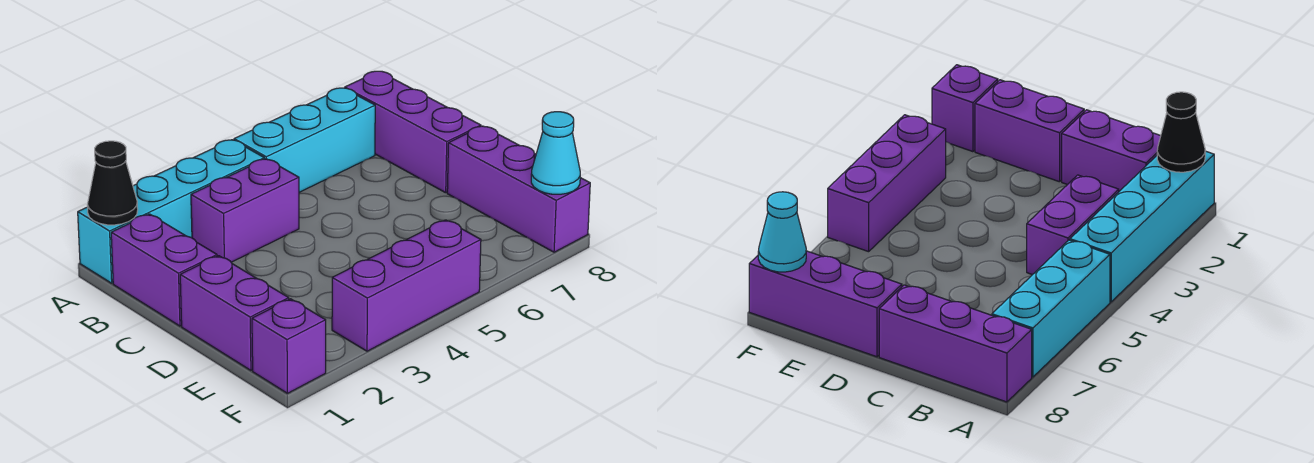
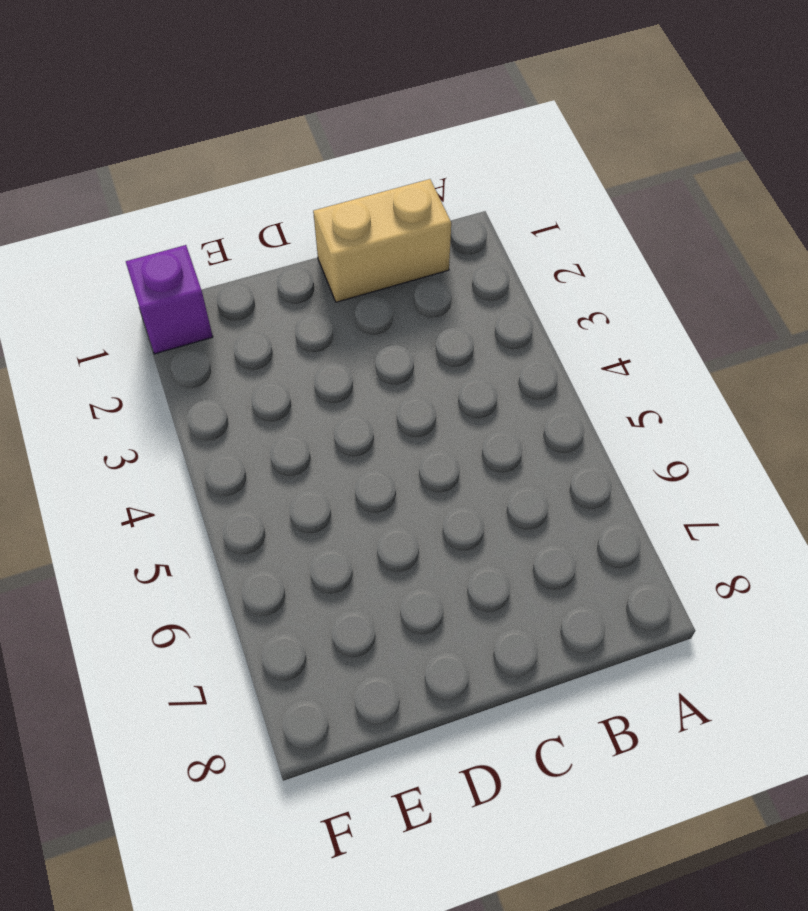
tan brick B1:C1 level 1 -> purple brick B1:C1 level 1
none -> cyan brick A1:A4 level 1
none -> cyan brick A5:A7 level 1

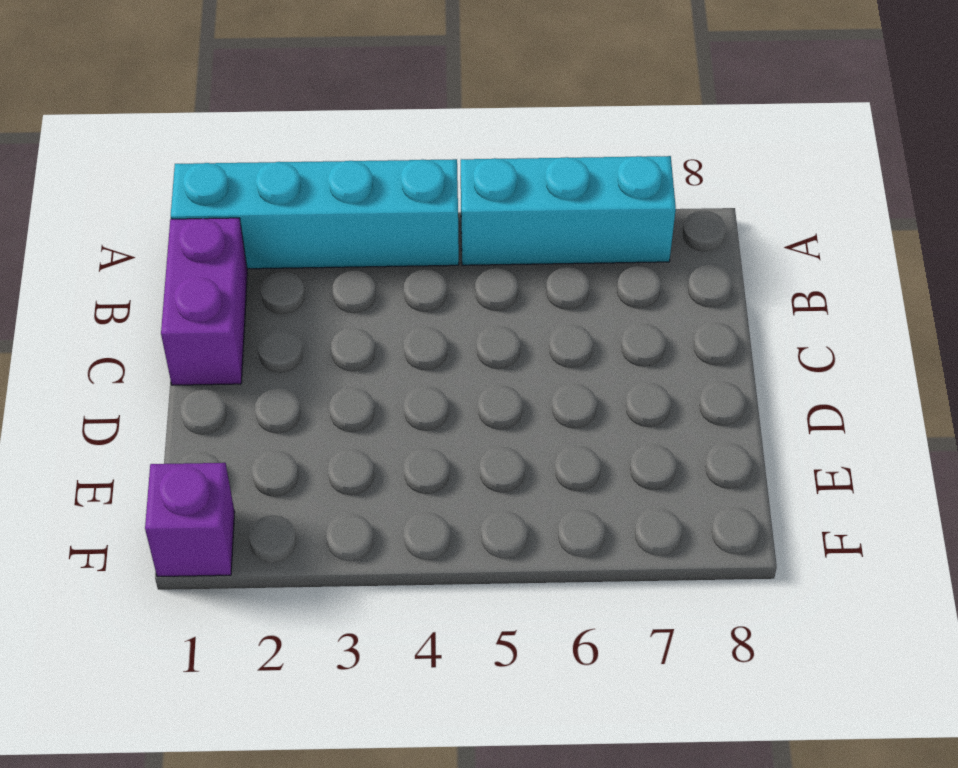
none -> purple brick A8:C8 level 1
none -> purple brick B3:B4 level 1

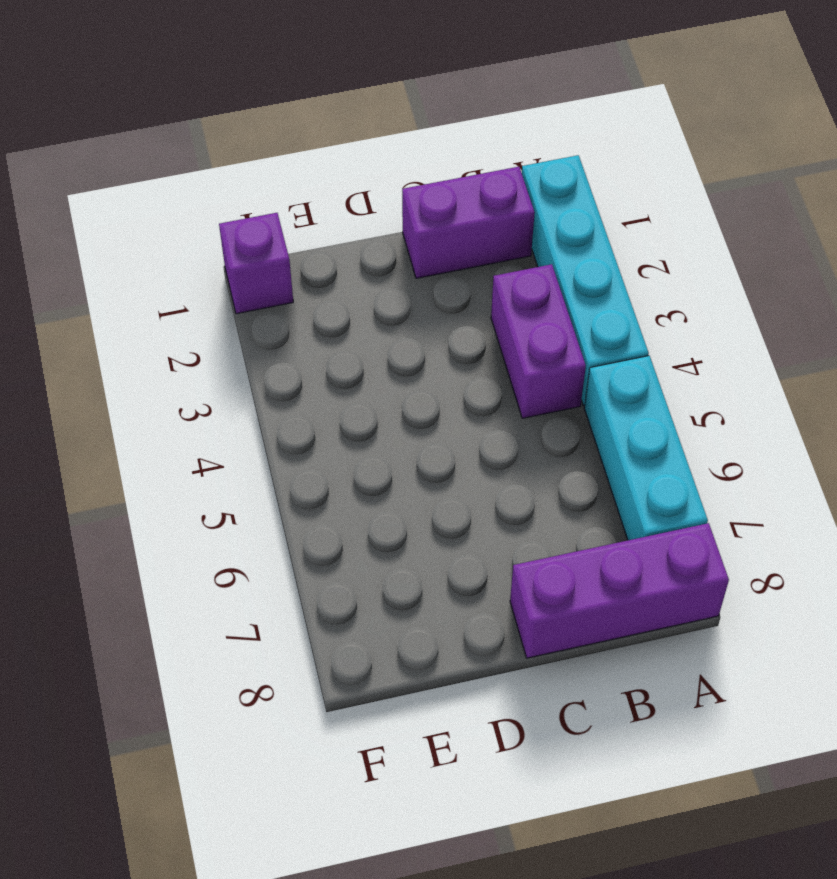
none -> purple brick D1:E1 level 1
none -> purple brick D8:F8 level 1

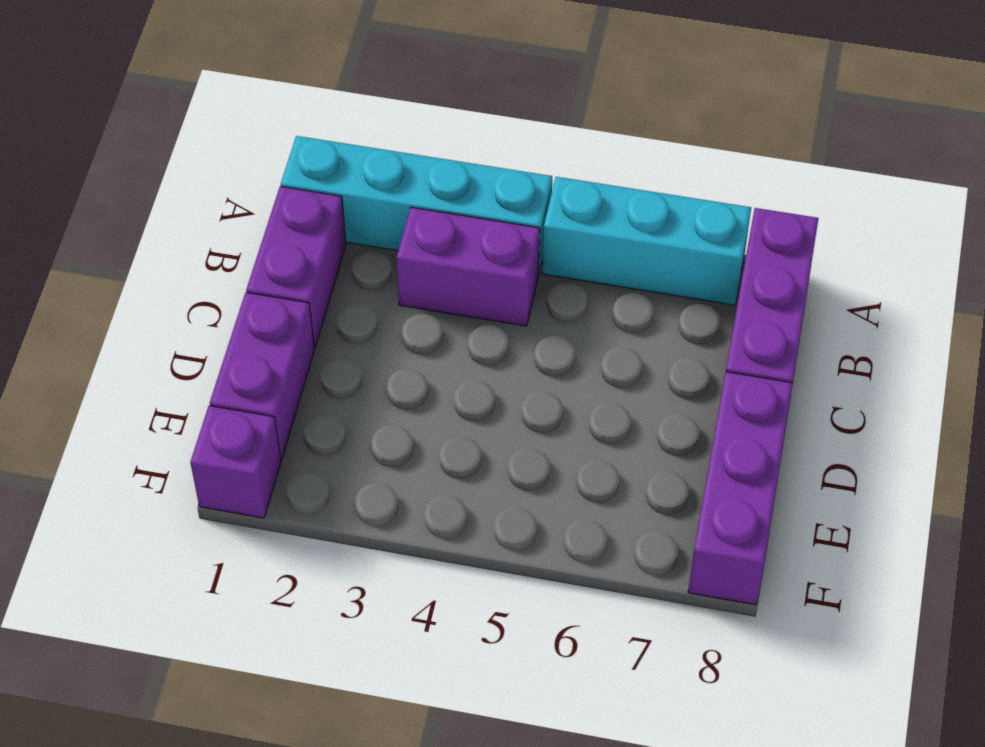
none -> purple brick F3:F5 level 1
none -> black cone A1 level 2

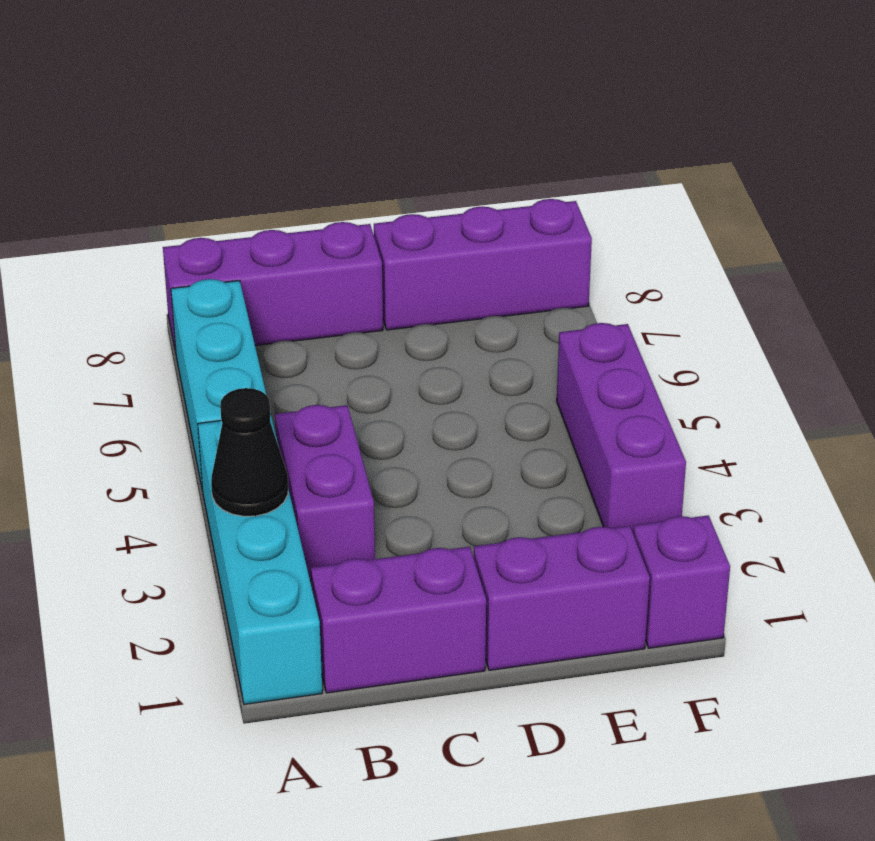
black cone A3 level 2 -> black cone A1 level 2
none -> cyan cone F8 level 2

